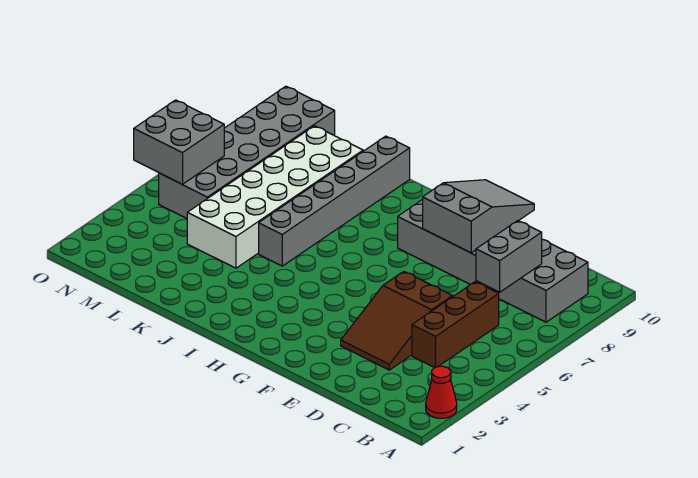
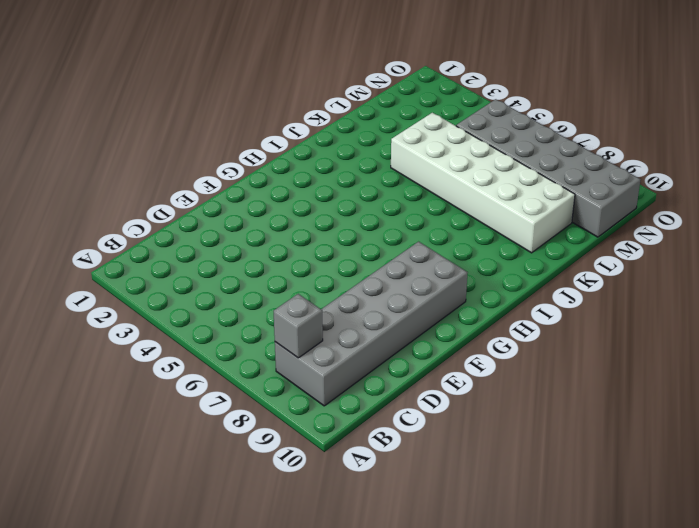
grey brick B8 level 2 -> none
none -> red cone A2 level 1
none -> brown brick C4:C6 level 1

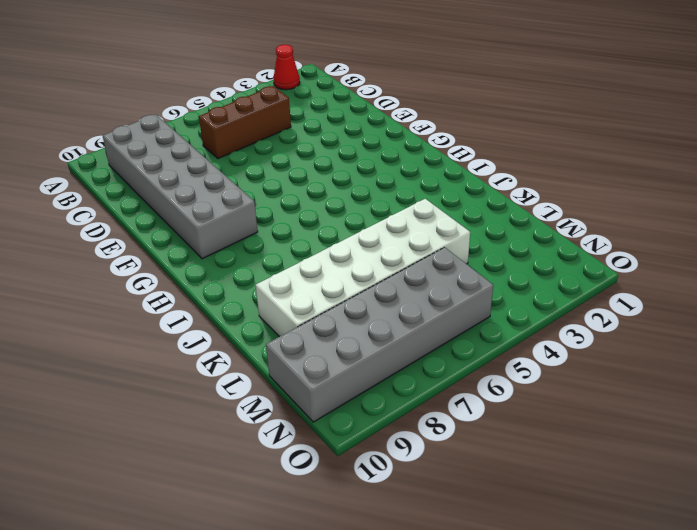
none -> brown slope D3:E5 level 1 top 5
none -> grey brick J5:J10 level 1

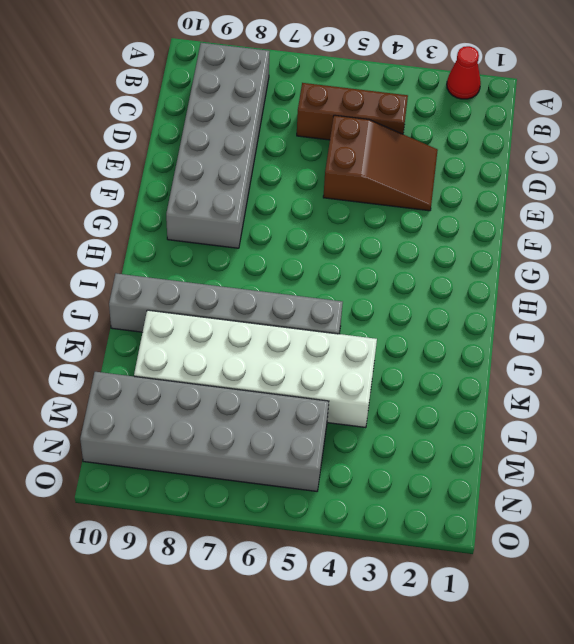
none -> grey brick C7:C8 level 2
none -> grey slope E8:F10 level 2 top 8

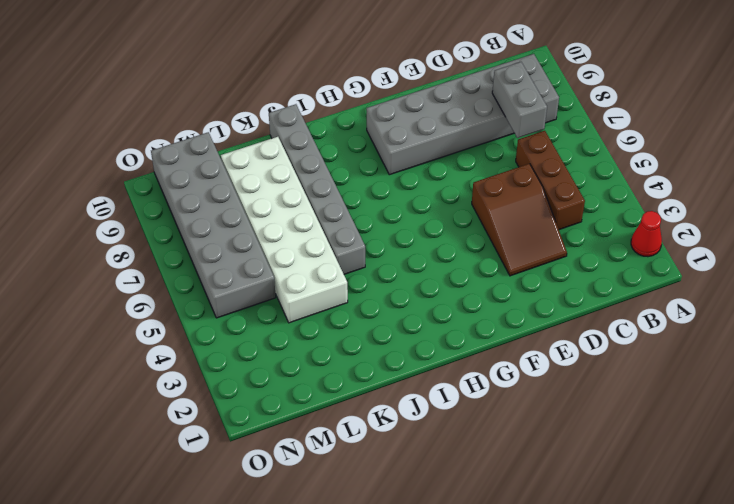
none -> grey slope E8:F10 level 2 top 8
none -> grey brick N5:O6 level 2

